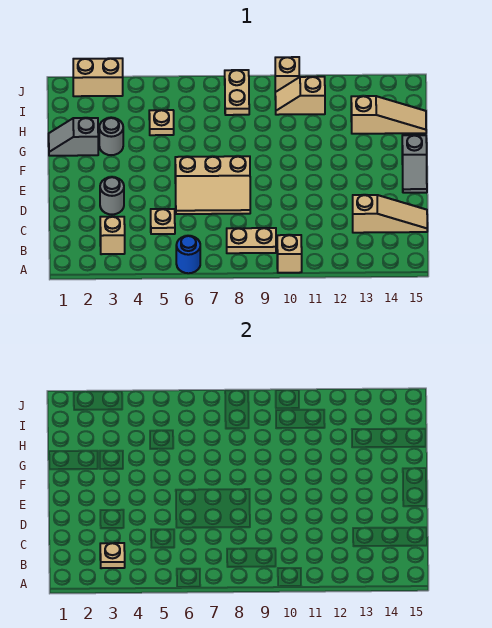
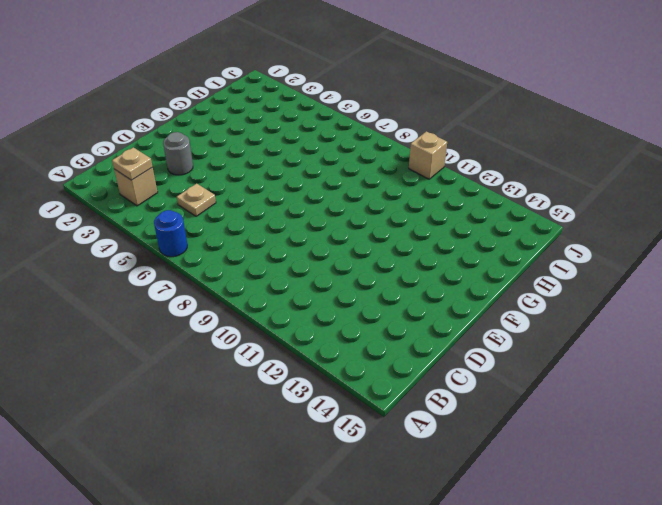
none -> tan brick A10 level 1
none -> tan plate B8:B9 level 1
none -> tan slope C13:C15 level 1 top 13

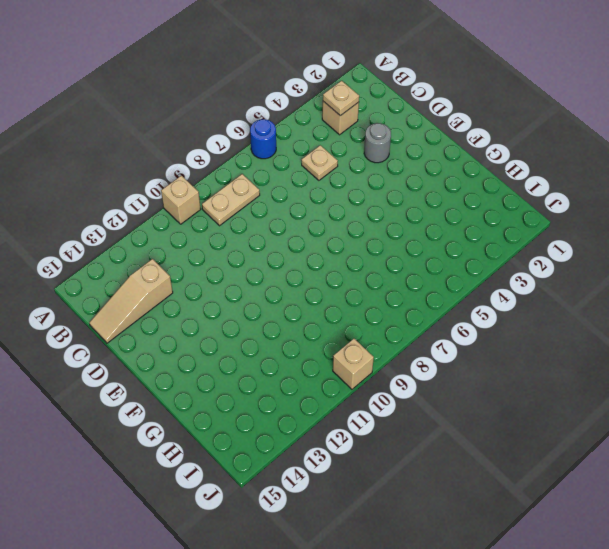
none -> tan slope D6:E8 level 1 top E
none -> grey slope E15:F15 level 1 top F
none -> grey slope G1:G2 level 1 top 2

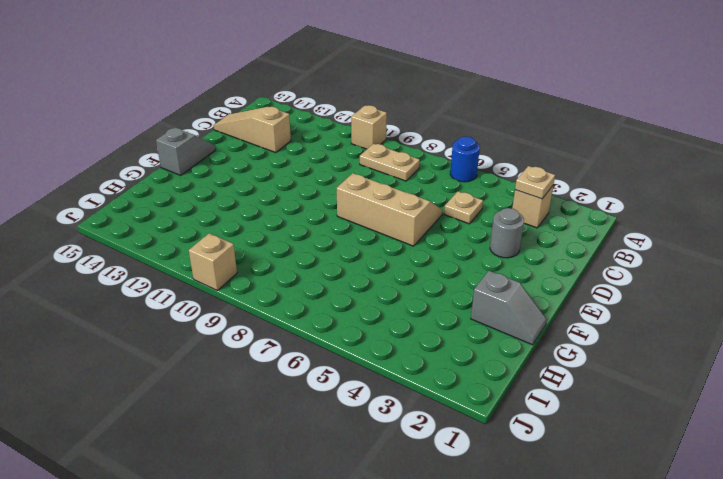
none -> grey round brick G3 level 1
none -> tan plate H5 level 1
none -> tan slope H13:H15 level 1 top 13

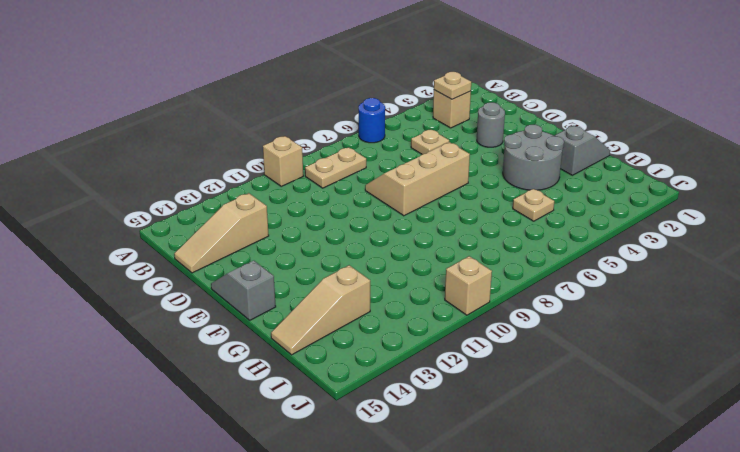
grey round brick F3:G4 level 1 -> grey round brick G3 level 1
none -> tan plate I8:J8 level 1
none -> tan slope I10:I11 level 1 top 11
none -> tan brick J2:J3 level 1

